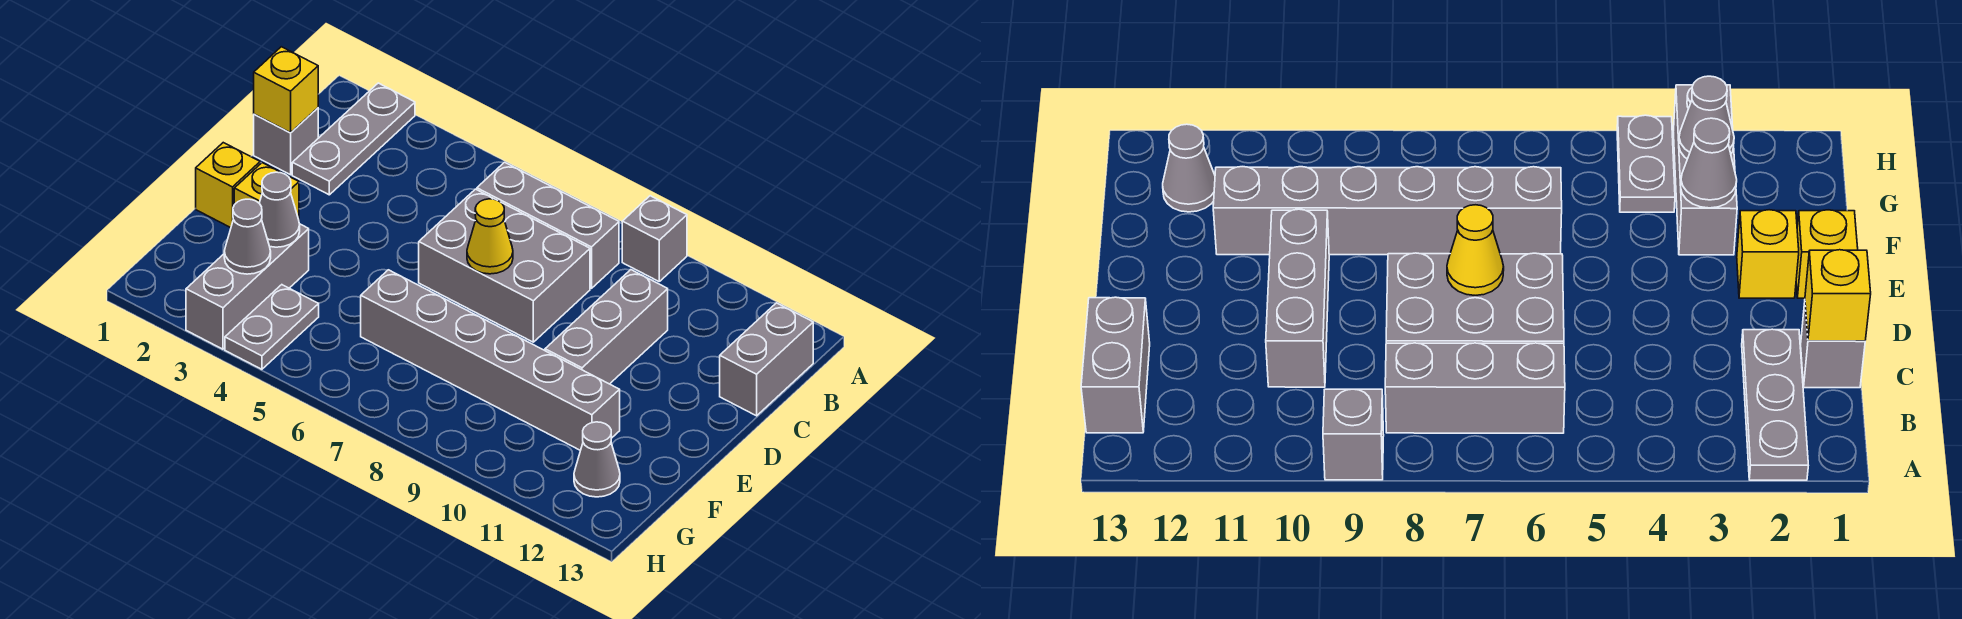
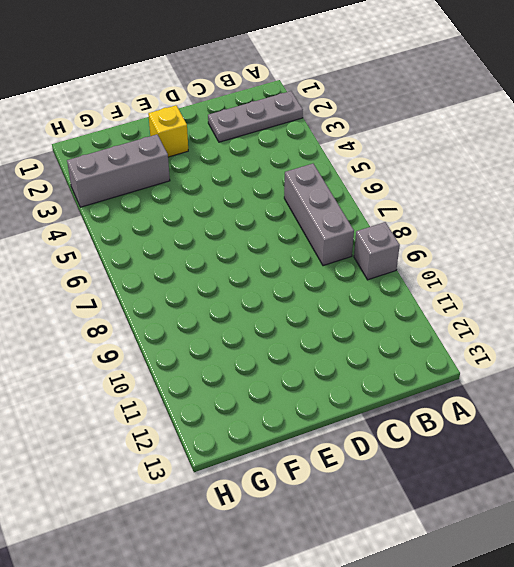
none -> grey brick B13:C13 level 1
none -> grey brick C1 level 1
none -> grey brick C6:D8 level 1

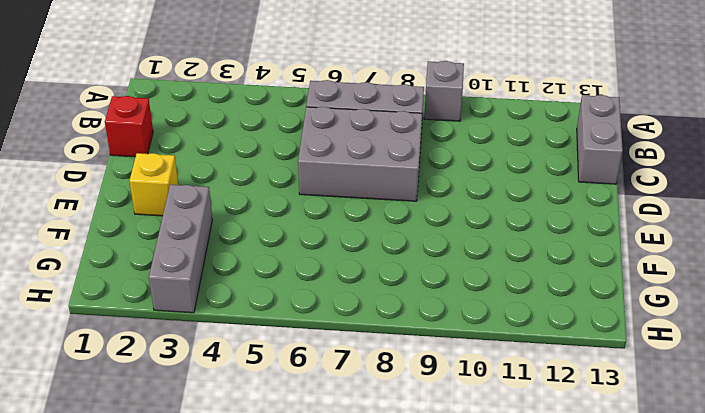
red brick C1 level 1 -> grey brick C1 level 1
none -> grey plate A2:C2 level 1
none -> grey brick C10:E10 level 1
none -> yellow brick E1 level 1

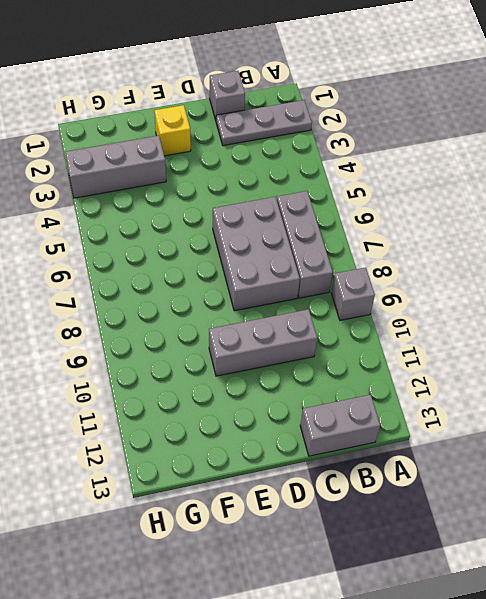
none -> yellow brick E1 level 1
none -> grey brick F6:F11 level 1
none -> grey plate G4:H4 level 1

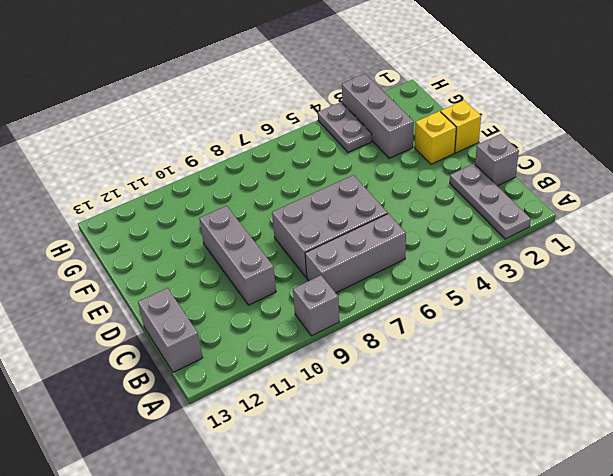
none -> grey brick F6:F11 level 1
none -> grey cone G12 level 1
none -> yellow brick C1 level 2

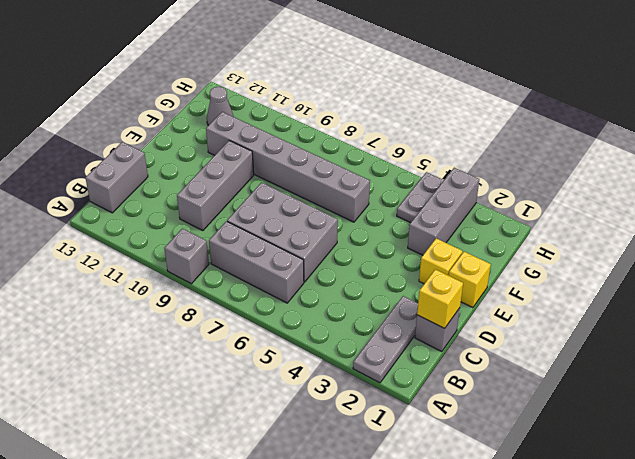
none -> yellow cone D7 level 2
none -> grey cone F3 level 2
none -> grey cone G3 level 2

